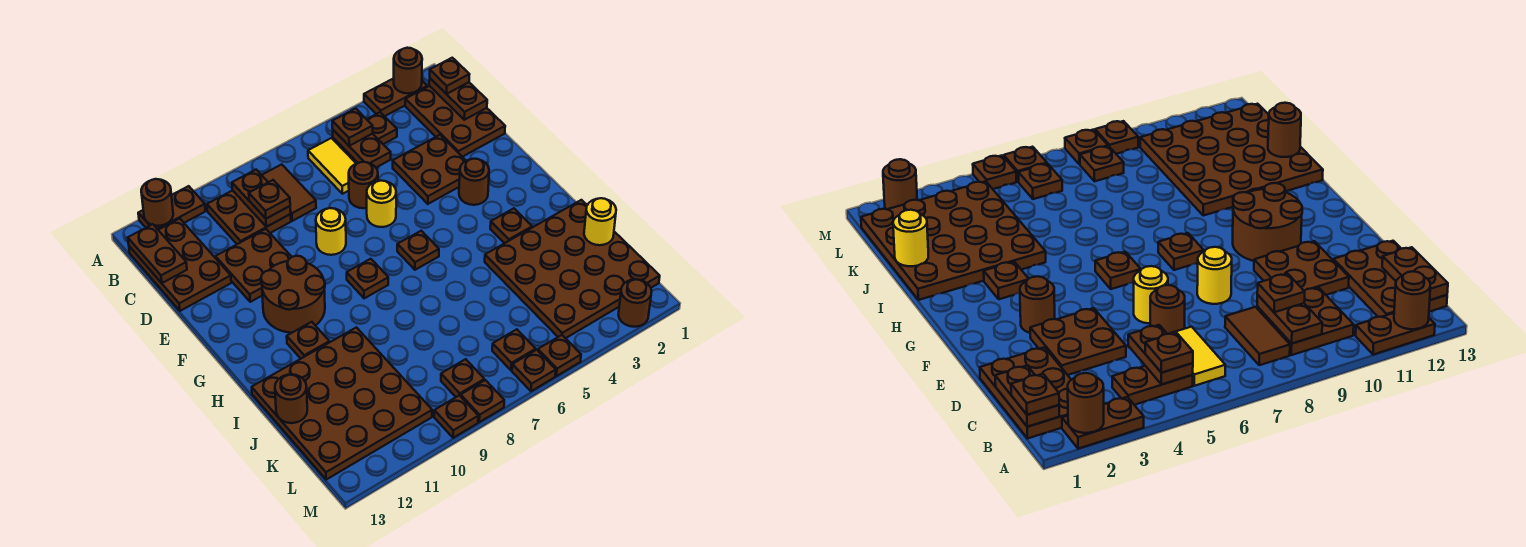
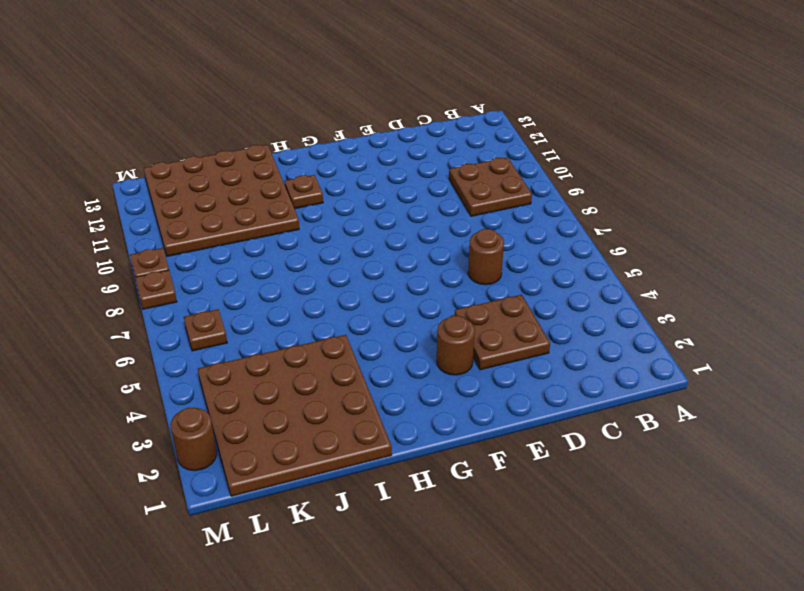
none -> brown plate A2:A3 level 1
none -> brown plate A11:A12 level 1
none -> brown plate B1:D2 level 1
none -> brown plate B4:B5 level 1

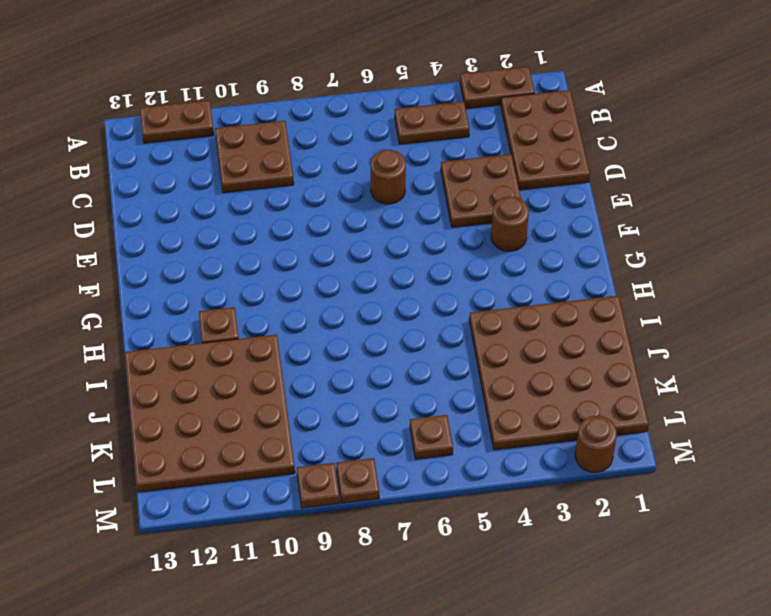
none -> yellow tile B6:C6 level 1
none -> brown tile B8:C8 level 1
none -> brown plate B12:D13 level 1
none -> brown plate D10:E11 level 1

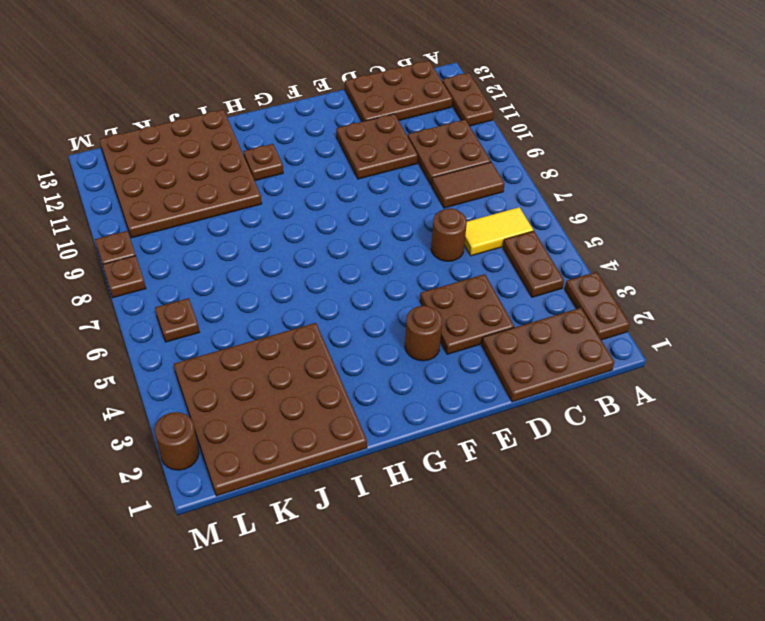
none -> yellow round brick E6 level 1
none -> yellow round brick E8 level 1
none -> brown round brick F10:G11 level 1
none -> brown plate G6 level 1

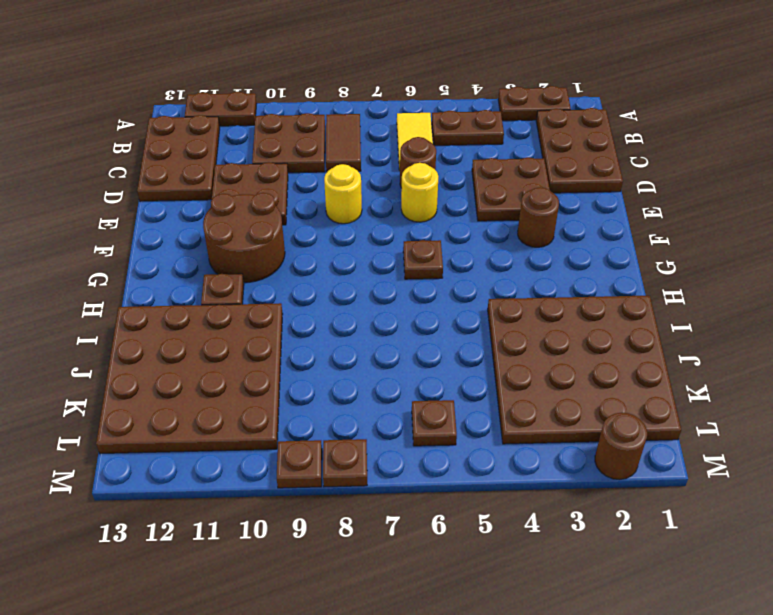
none -> brown plate G8 level 1
none -> brown plate H3 level 1
none -> brown plate L8 level 1
none -> brown plate M5 level 1

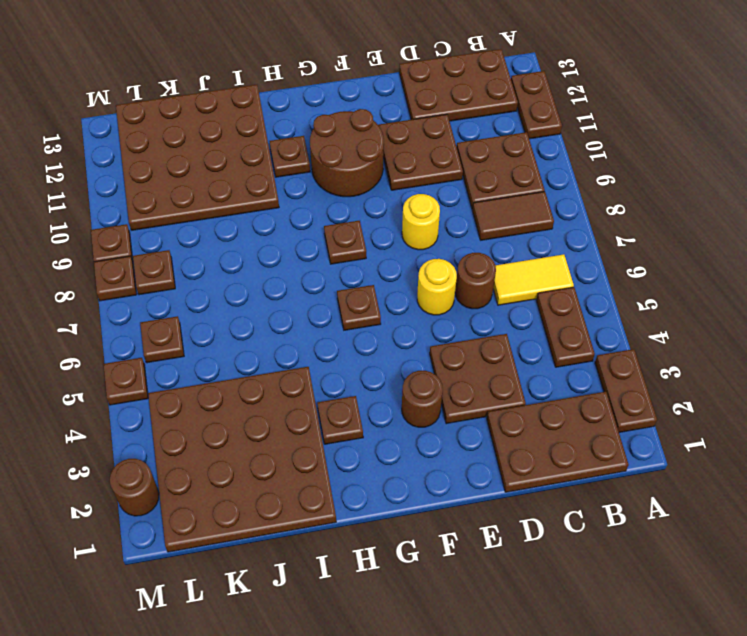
none -> brown plate M6 level 1
none -> brown round brick A2 level 2
none -> brown round brick A12 level 2
none -> brown plate B1:C1 level 2

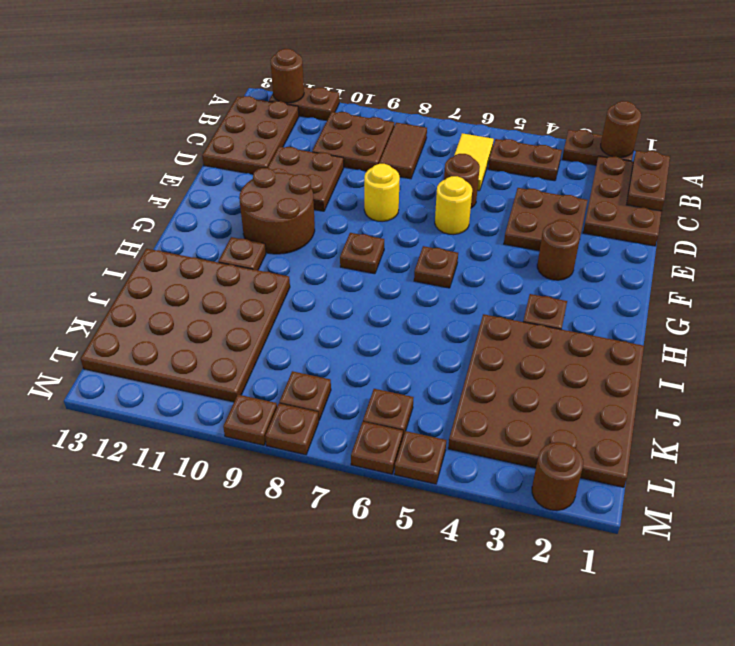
none -> brown plate B5:C5 level 2
none -> brown plate B9:C9 level 2
none -> brown plate B13:C13 level 2
none -> yellow round brick J1 level 2

